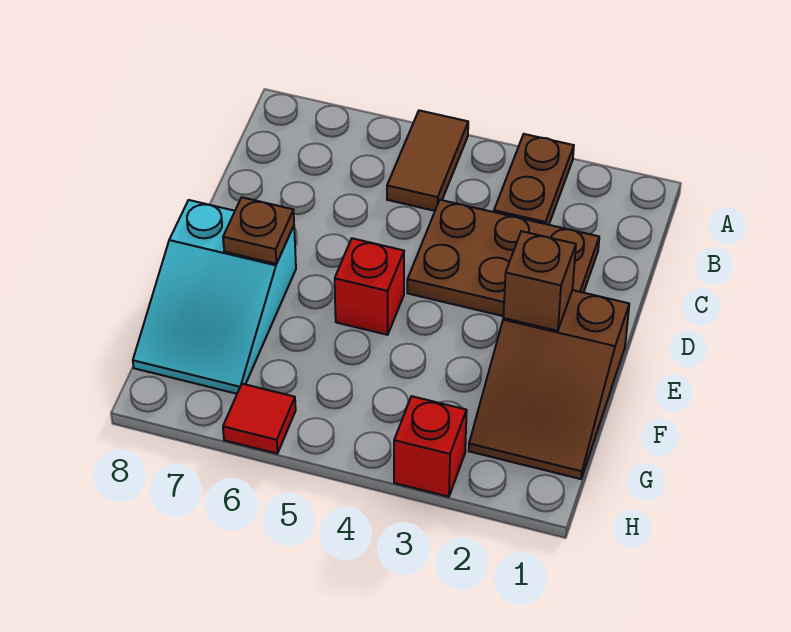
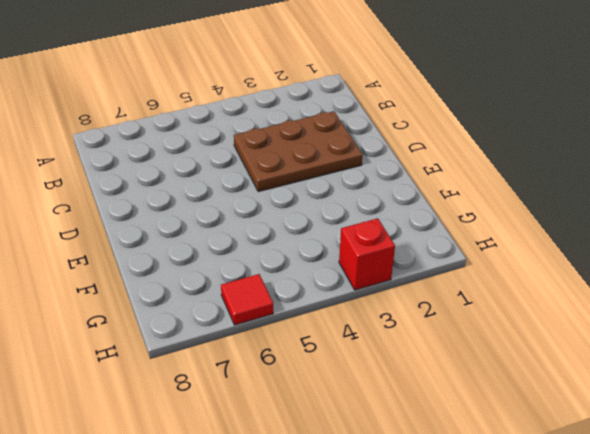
none -> brown plate A3:B3 level 1
none -> brown tile A5:B5 level 1

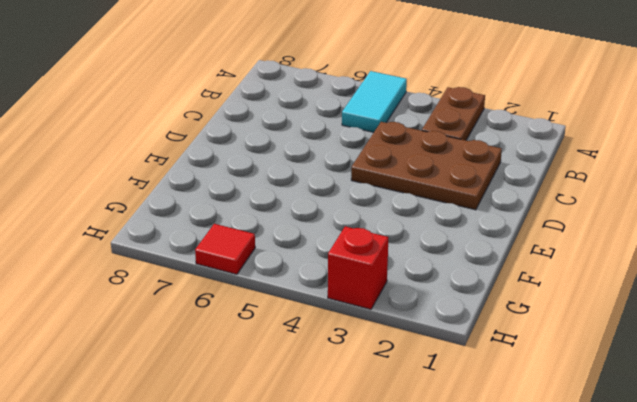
cyan tile A5:B5 level 1 -> brown tile A5:B5 level 1
none -> brown slope E1:G2 level 1 top E
none -> red brick E5 level 1

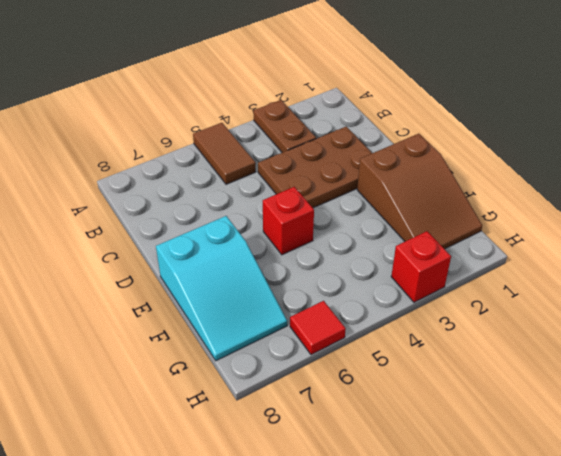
none -> brown brick E2 level 2
none -> brown plate E7 level 2

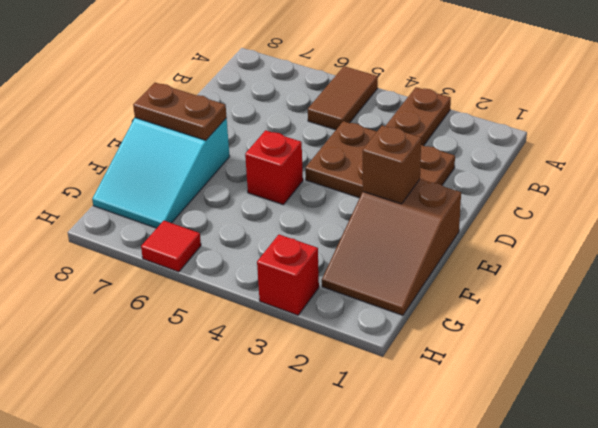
brown plate E7:E8 level 2 -> brown plate E7 level 2

